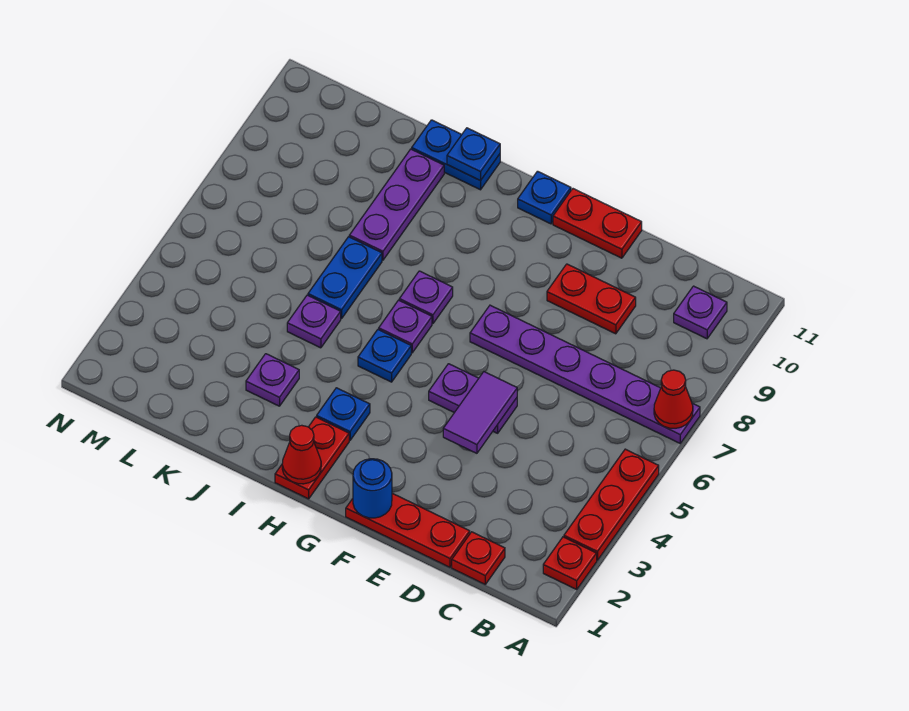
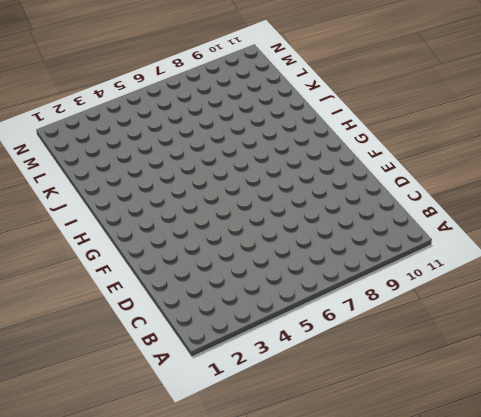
none -> red plate A2 level 1
none -> red plate A3:A5 level 1
none -> purple plate A7:F7 level 1

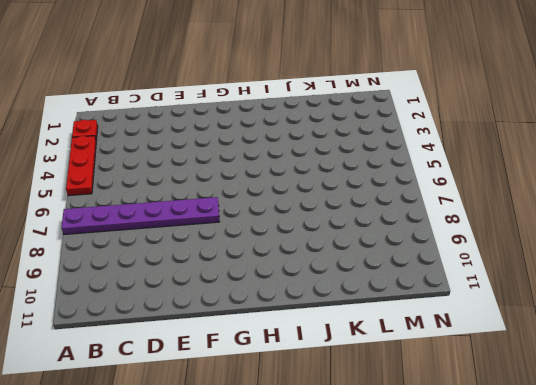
none -> purple plate B10 level 1
none -> red plate C1 level 1
none -> red plate D1:F1 level 1

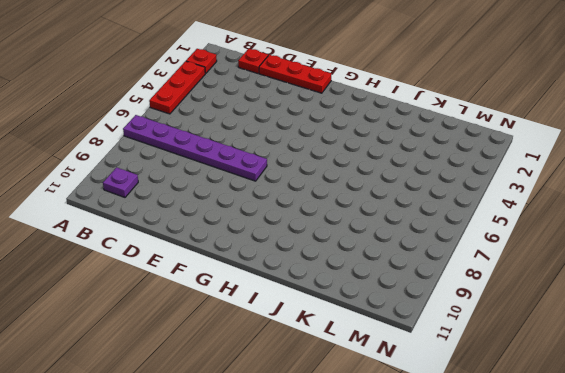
none -> red plate D9:E9 level 1
none -> purple plate E5:F5 level 1
none -> red plate E11:F11 level 1

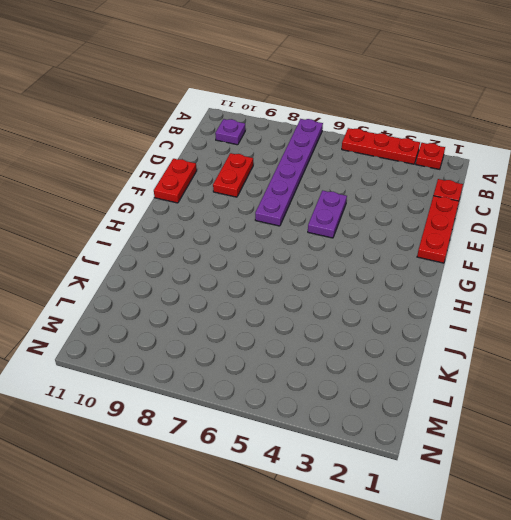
none -> blue plate G11 level 1
none -> red plate H1:H2 level 1
none -> blue plate H3 level 1

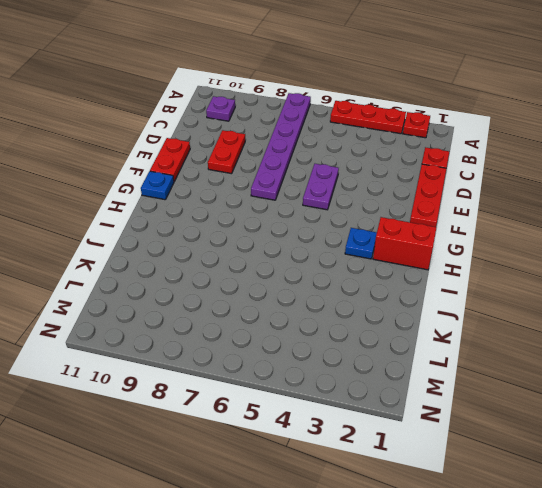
red brick H1:H2 level 1 -> red plate H1:H2 level 1
none -> blue plate H5 level 1
none -> purple plate H6 level 1
none -> purple plate H7 level 1

